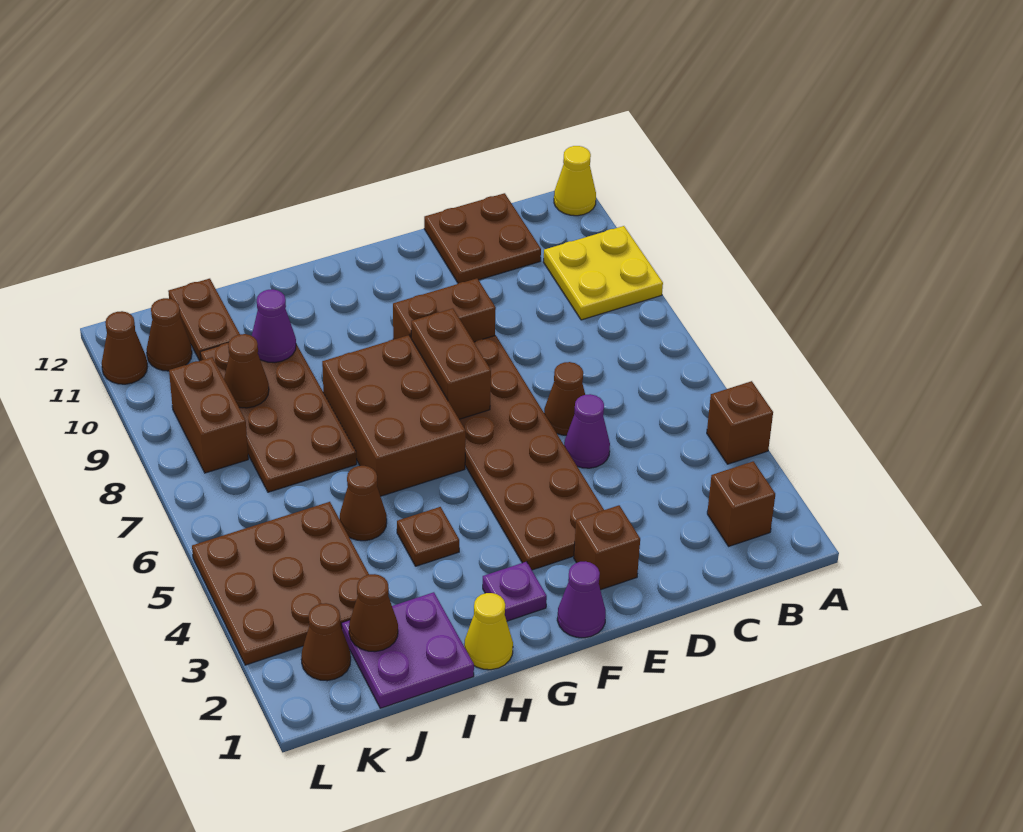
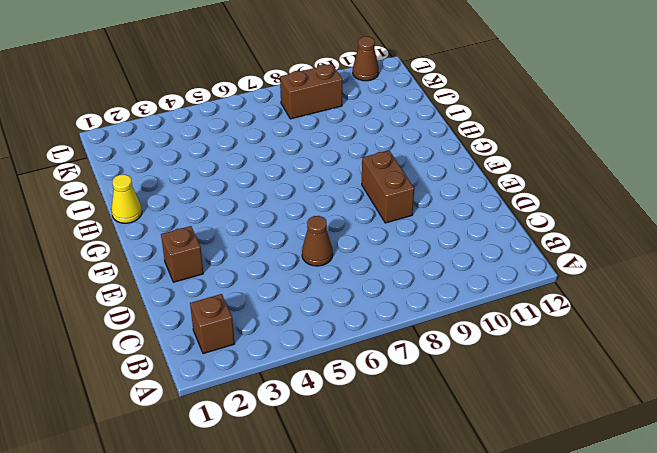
none -> brown brick A4 level 1
none -> yellow plate A9:B10 level 1
none -> yellow cone A12 level 1

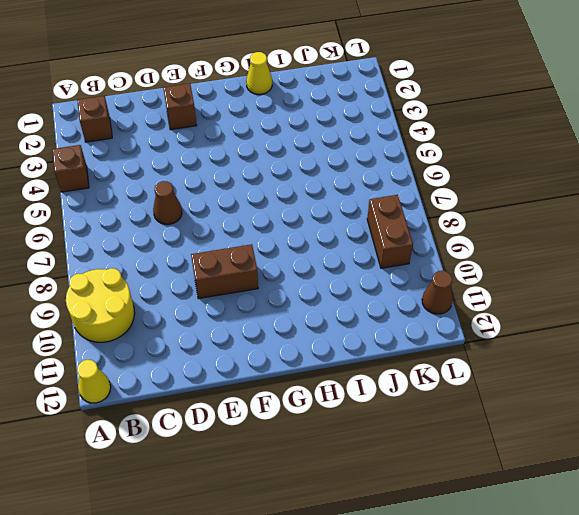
yellow round brick A9:B10 level 1 -> yellow plate A9:B10 level 1
none -> brown plate C11:D12 level 1
none -> purple cone D5 level 1
none -> brown plate E3:F8 level 1

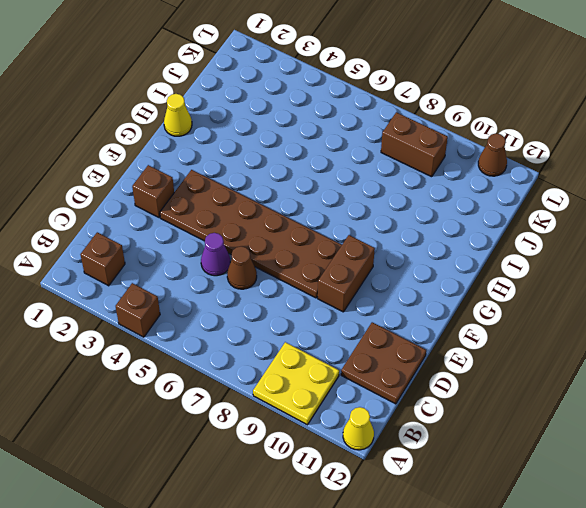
none -> purple cone F1 level 1
none -> purple plate G2 level 1
none -> brown brick G6:H8 level 1

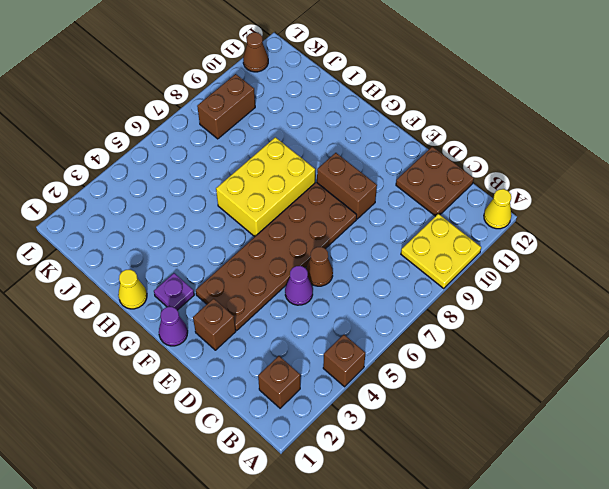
yellow brick G6:H8 level 1 -> brown brick G6:H8 level 1
none -> brown plate H4 level 1
none -> purple plate I1:J2 level 1
none -> brown cone I5 level 1

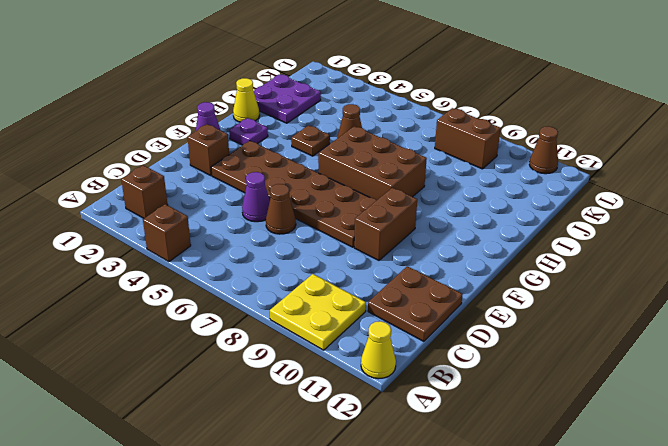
none -> brown plate I7:J10 level 1
none -> brown plate J3:L5 level 1
none -> brown plate J11:J12 level 1

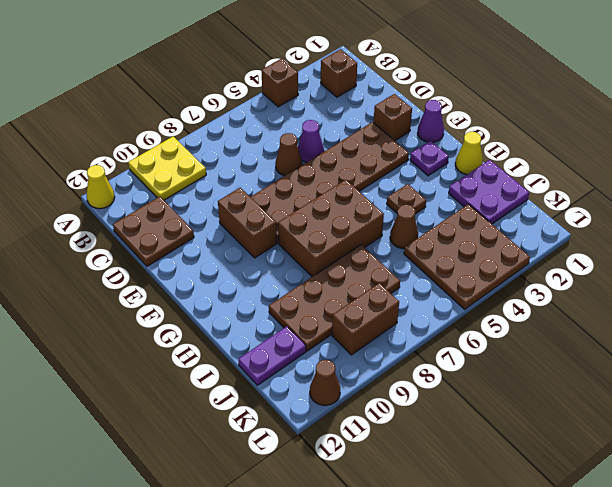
purple plate J11:J12 level 1 -> brown plate J11:J12 level 1
none -> brown cone K2 level 1
none -> brown cone K11 level 1
none -> brown brick F7:F8 level 2

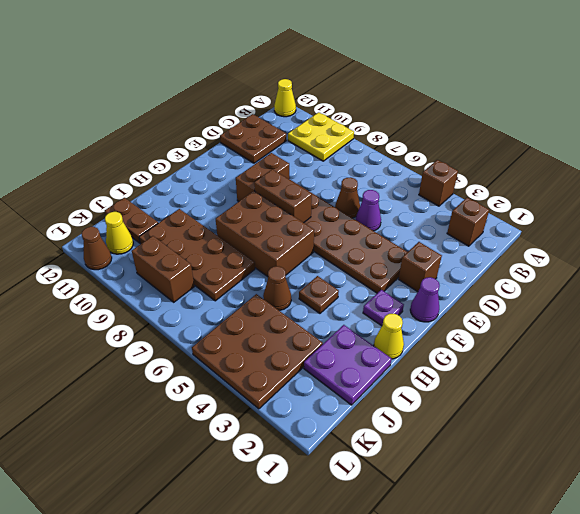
yellow cone K11 level 1 -> brown cone K11 level 1
none -> brown cone K2 level 1
none -> purple cone I10 level 2
none -> brown cone J2 level 2

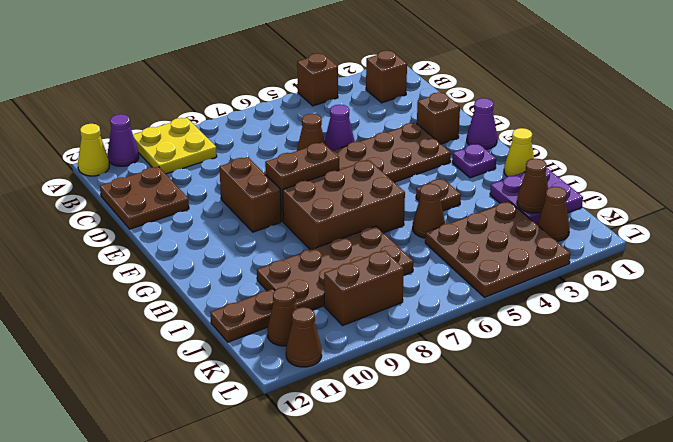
purple cone A11 level 1 -> purple cone I10 level 2
none -> brown cone J9 level 2

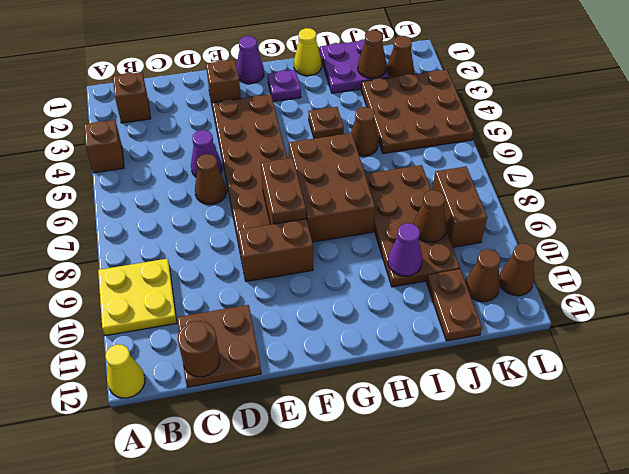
brown round brick C12 level 2 -> none

